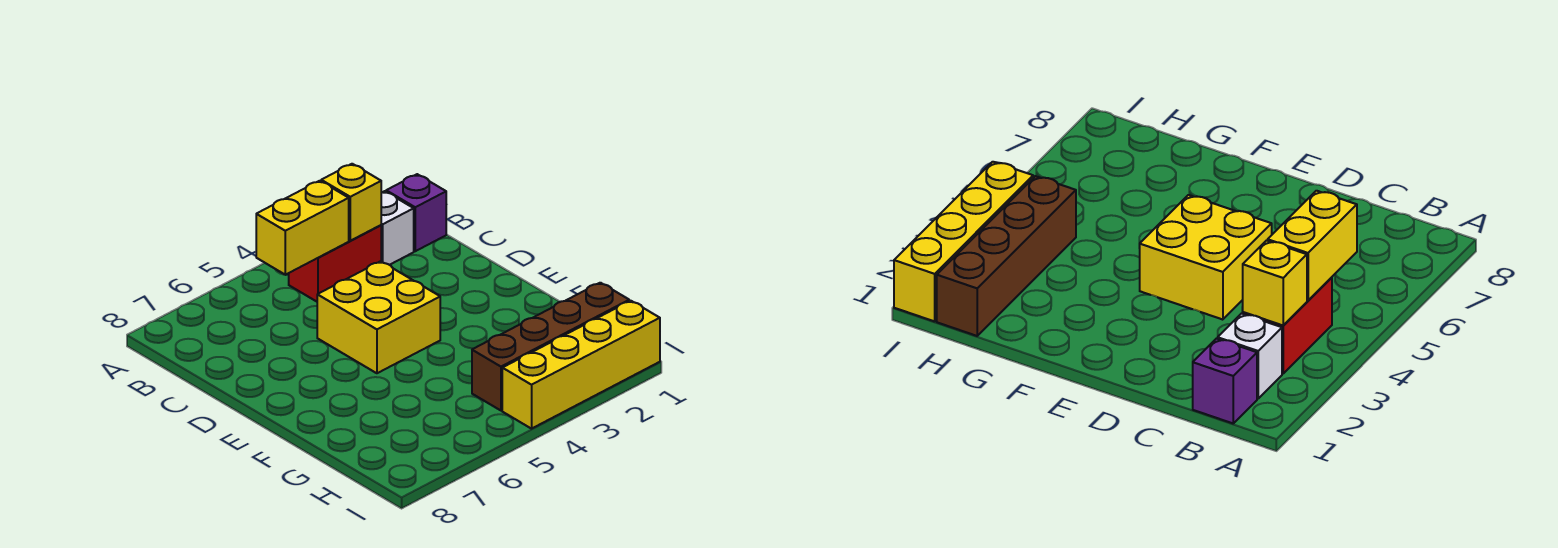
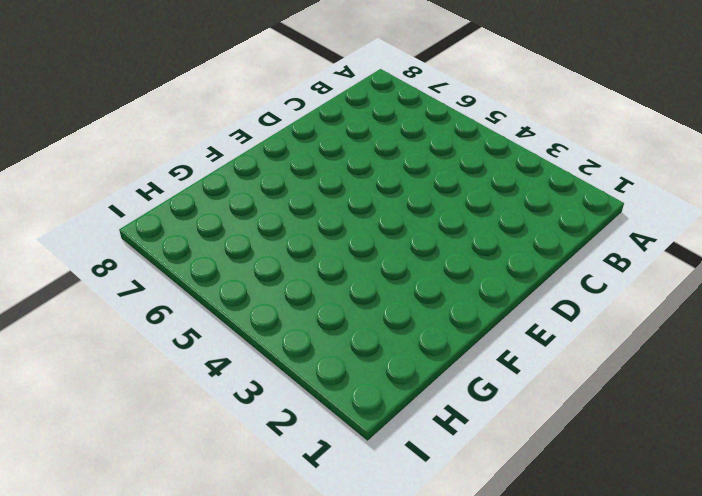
none -> purple brick B1 level 1
none -> white brick B2 level 1

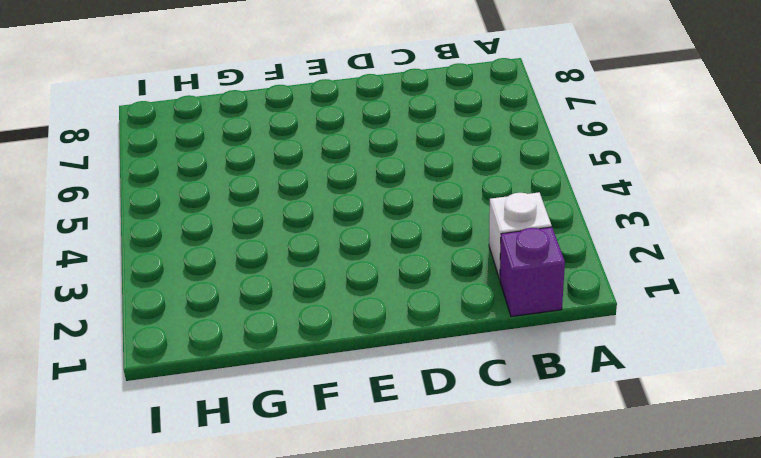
none -> red brick B3:B4 level 1
none -> yellow brick D4:E5 level 1

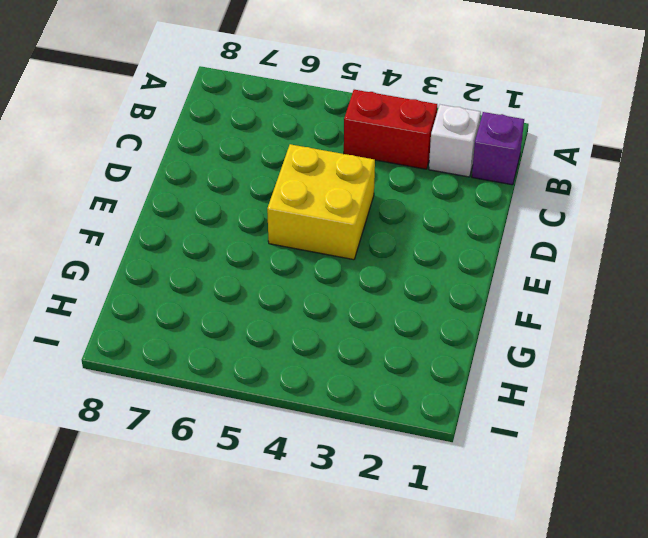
none -> brown brick H1:H4 level 1
none -> yellow brick I1:I4 level 1

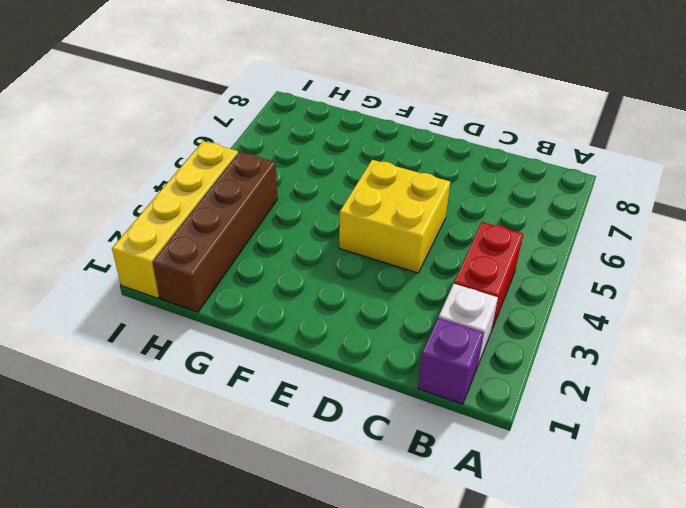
none -> yellow brick B3 level 2
none -> yellow brick B4:B5 level 2

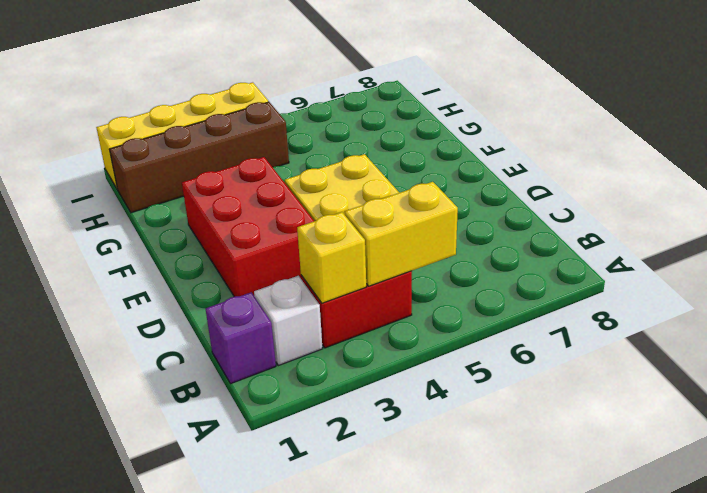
red brick D2:F3 level 1 -> none

